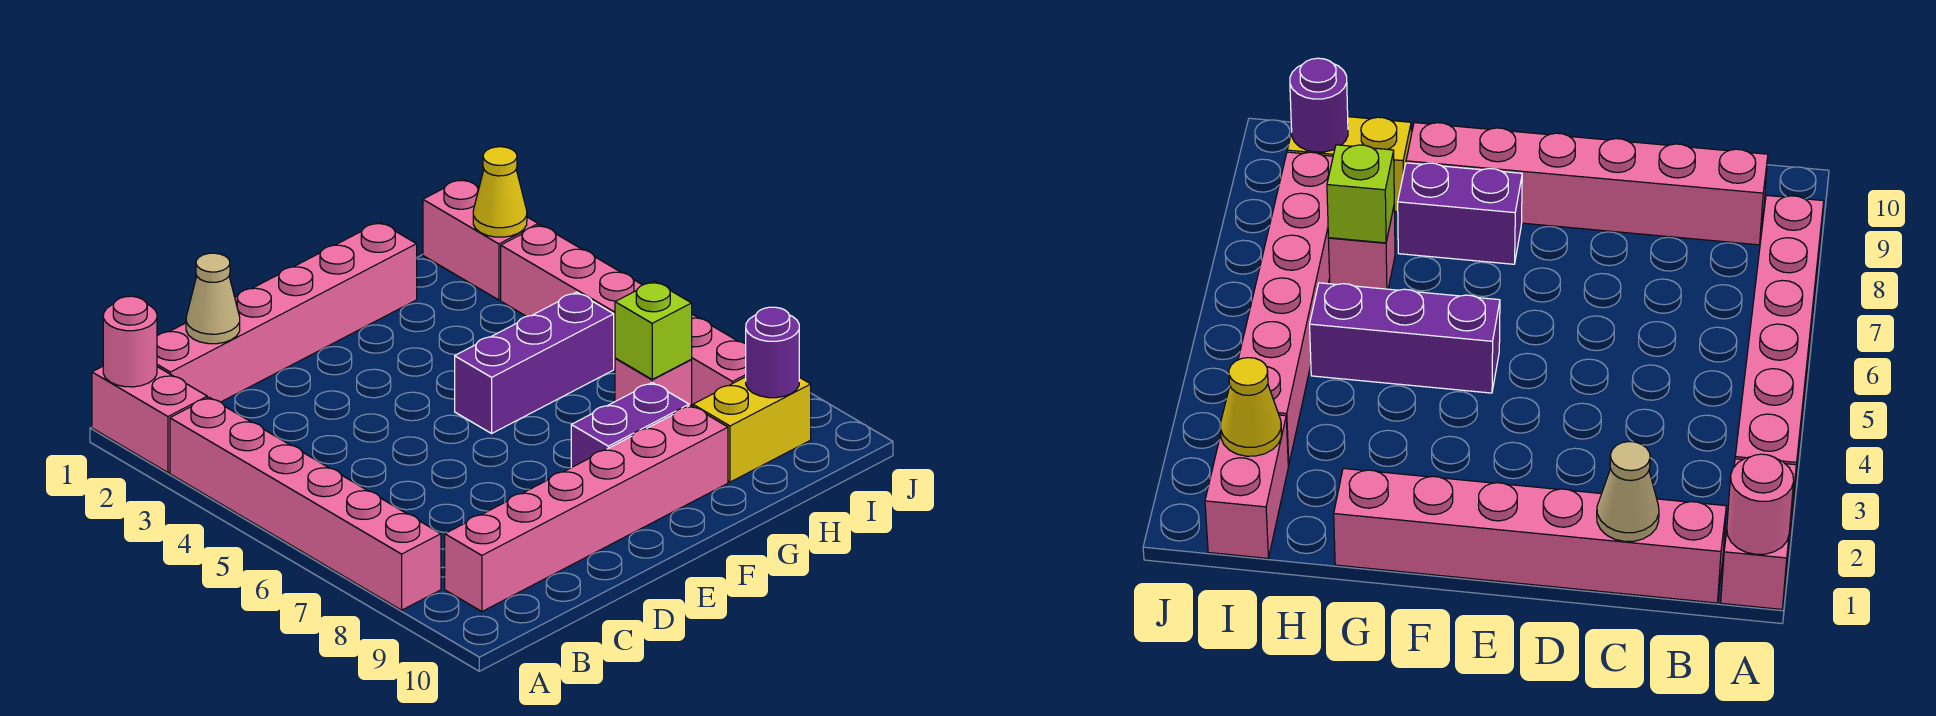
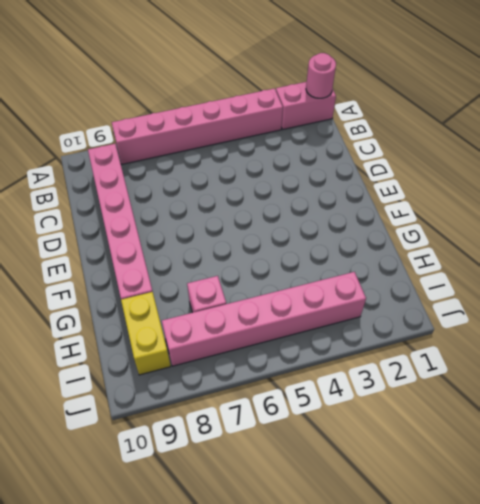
none -> pink brick B1:G1 level 1
none -> purple brick F5:H5 level 1
none -> purple brick F8:G8 level 1

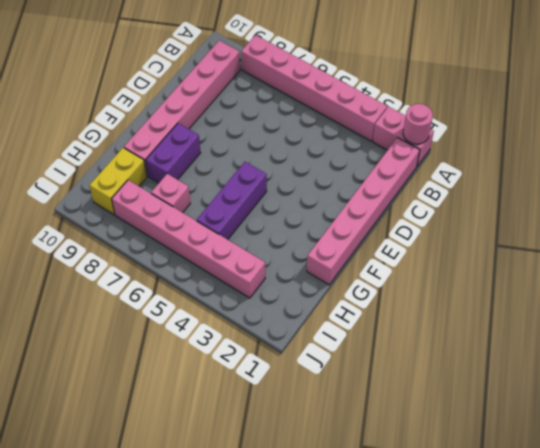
none -> pink brick I1:I2 level 1
none -> tan cone C1 level 2
none -> lime brick H7 level 2

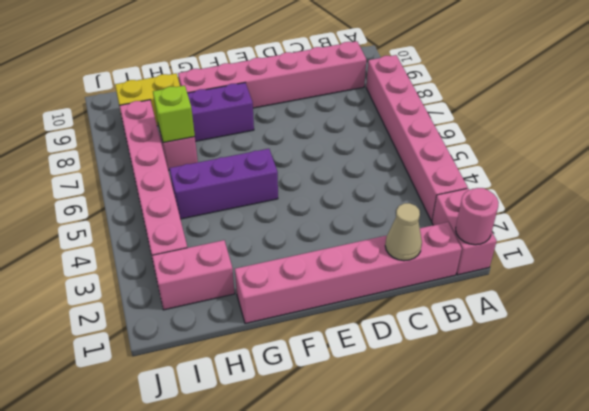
pink brick H2:I2 level 1 -> pink brick I1:I2 level 1
none -> yellow cone I2 level 2
none -> purple round brick I9 level 2

